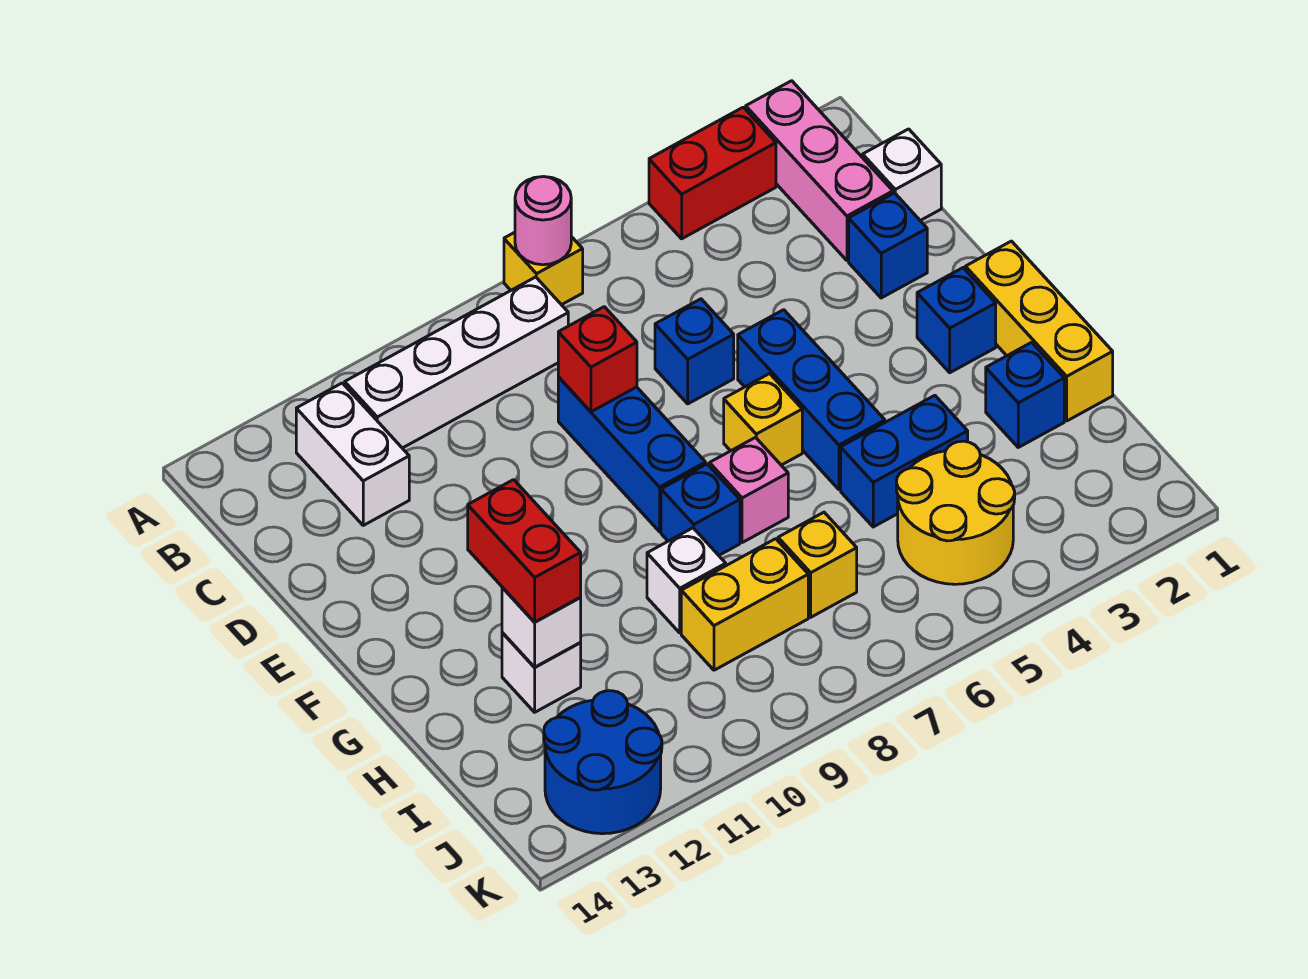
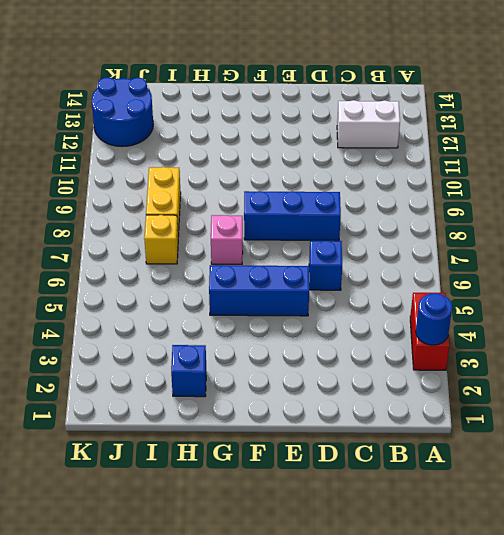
blue round brick A3 level 2 -> none
none -> pink brick A2:C2 level 1
none -> yellow brick A7 level 1
none -> white brick B8:B11 level 1

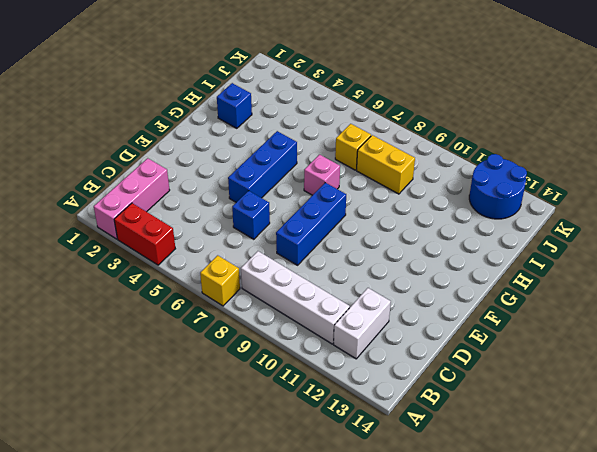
none -> white brick C1 level 1
none -> blue brick D2 level 1
none -> yellow brick F1:H1 level 1

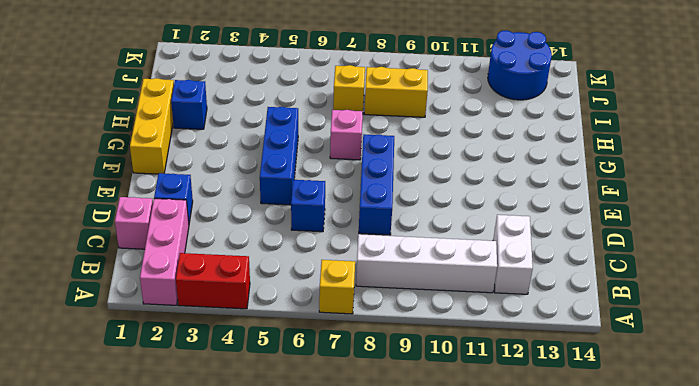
pink brick C1 level 1 -> white brick C1 level 1
none -> blue brick F2 level 1
none -> yellow brick F6 level 1
none -> blue brick G8 level 1

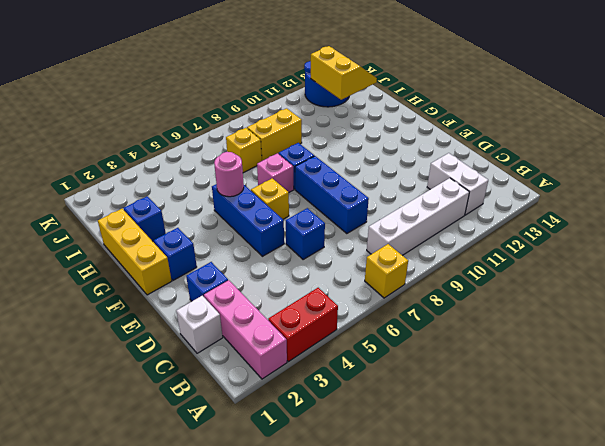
pink round brick G5 level 2 -> pink round brick A7 level 2
yellow slope I12:J13 level 2 top 12 -> none
none -> blue brick H4:H5 level 1
none -> white brick H9 level 1
none -> white brick H12 level 1

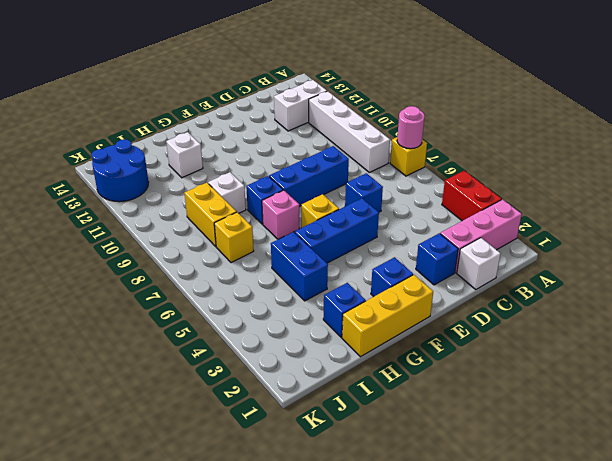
none -> yellow round brick I4:J5 level 1
none -> red brick D8 level 2
none -> white brick H12 level 2

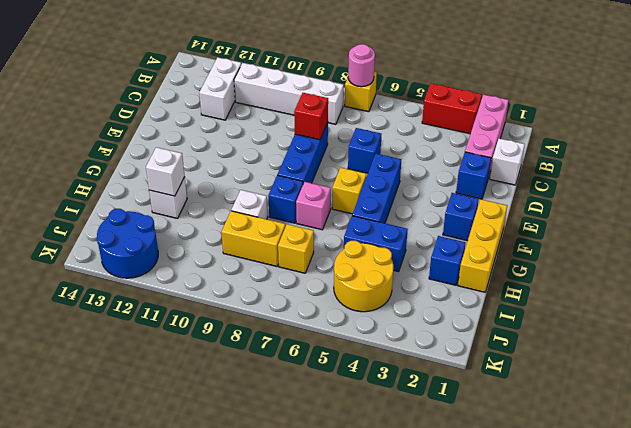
none -> red brick G12:H12 level 3

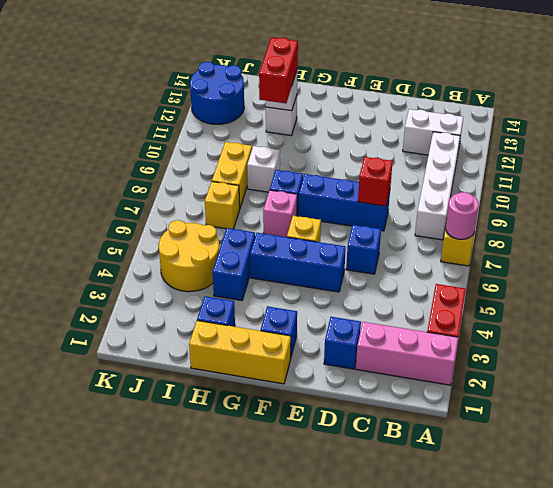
red brick H11:H12 level 3 -> red brick G12:H12 level 3
none -> white brick C1 level 1

